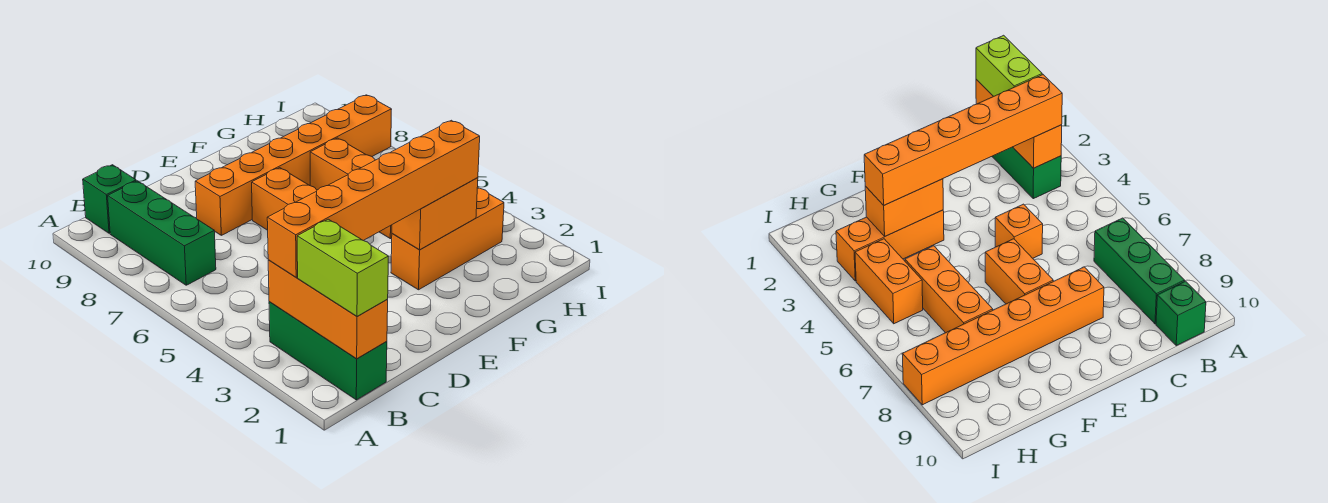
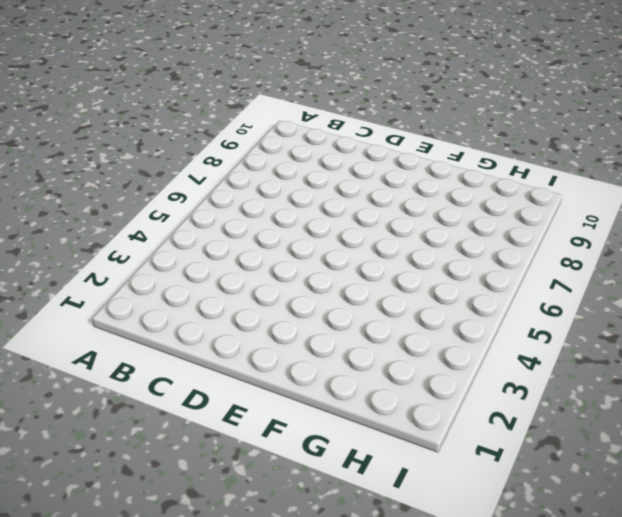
none -> green brick B1:B3 level 1
none -> green brick B7:B9 level 1
none -> green brick B10 level 1

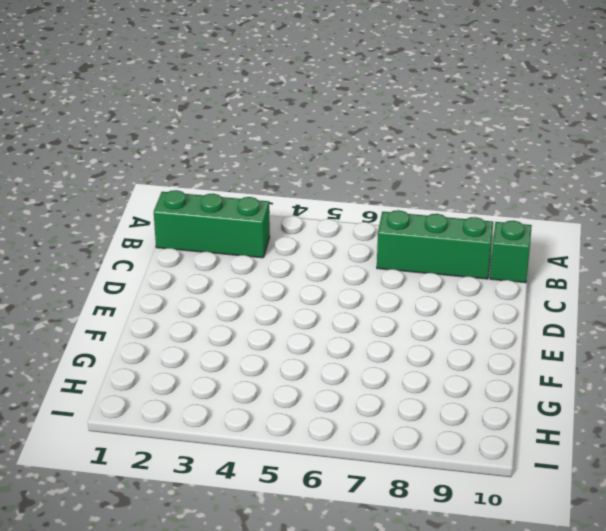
none -> orange brick D5 level 1
none -> orange brick D8:I8 level 1
none -> orange brick E6:E7 level 1

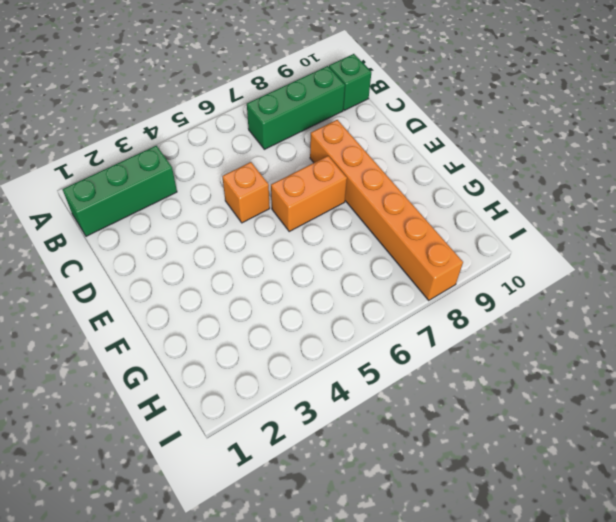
none -> orange brick F3:H3 level 1
none -> orange brick G5:G7 level 1
none -> orange brick H4:H5 level 1

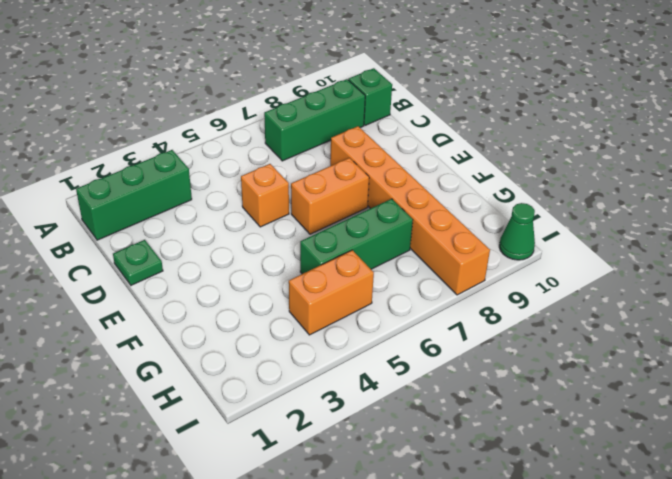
green plate D1 level 1 -> none
green brick G5:G7 level 1 -> orange brick G5:G7 level 1
green cone I10 level 1 -> none
none -> orange brick F3:H3 level 1
none -> orange brick B1:B3 level 2
none -> orange brick F3:G3 level 2

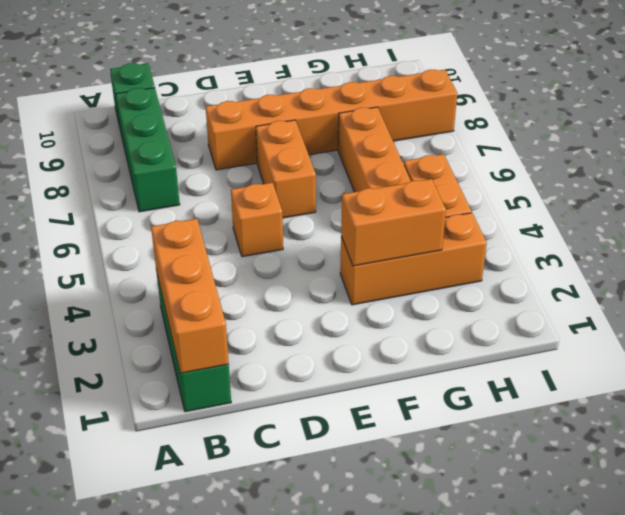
none -> lime brick B1:B2 level 3
none -> orange brick B3:G3 level 3

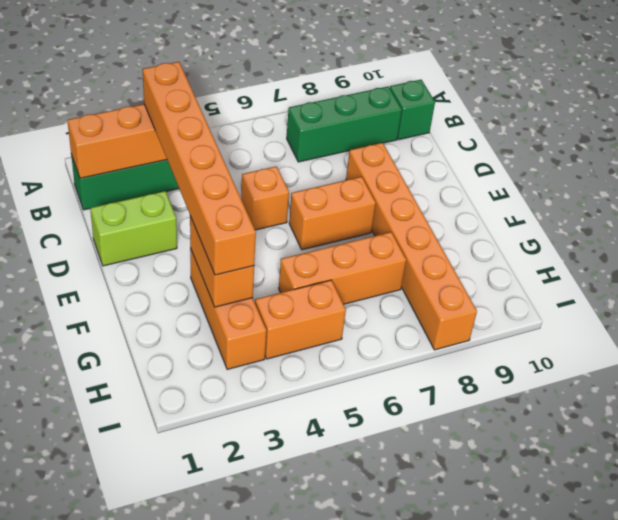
lime brick D1:D2 level 1 -> lime brick B1:B2 level 3

